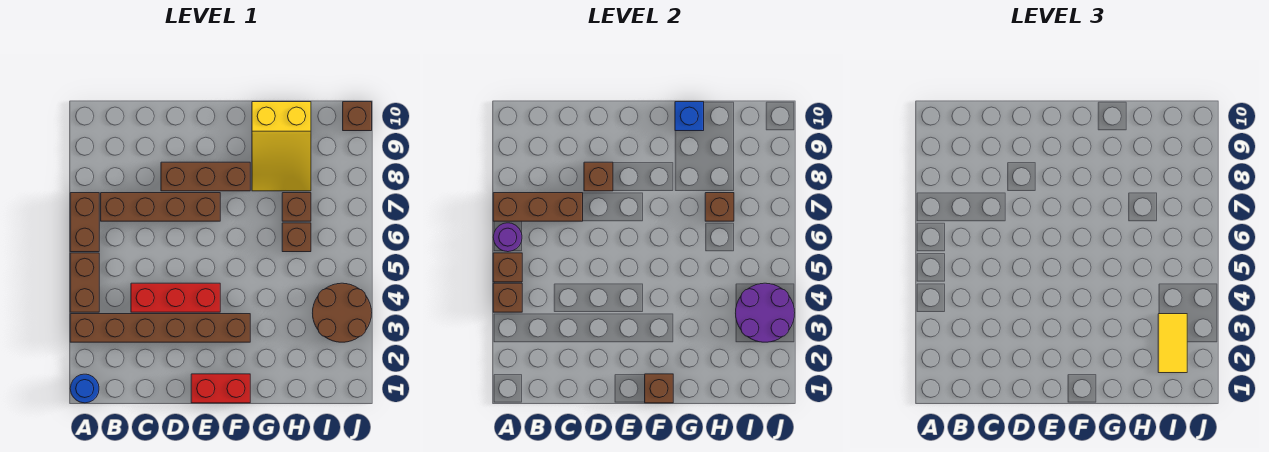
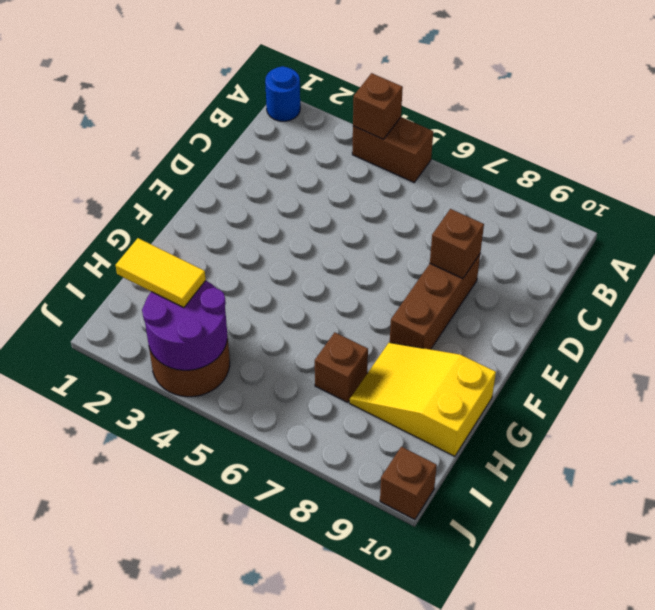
none -> brown brick A3:F3 level 1
none -> brown brick A6:A7 level 1
none -> brown brick B7:E7 level 1

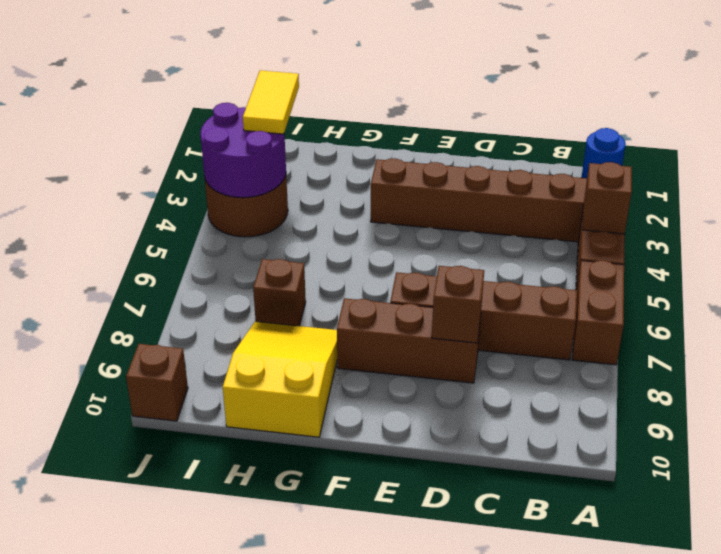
none -> red brick C4:E4 level 1
none -> red brick E1:F1 level 1
none -> brown brick H6 level 1

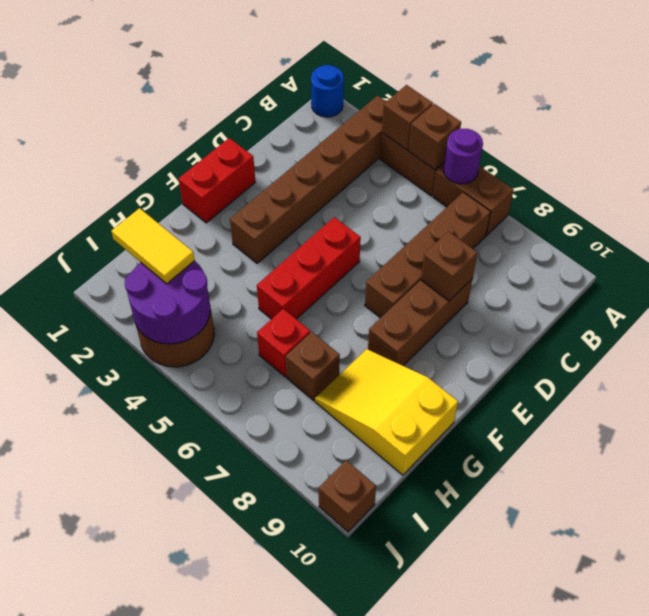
red brick E5:G5 level 1 -> red brick C4:E4 level 1
red brick H6 level 1 -> brown brick H6 level 1
none -> brown brick A7:C7 level 2
none -> brown brick F1 level 2
none -> blue brick G10 level 2

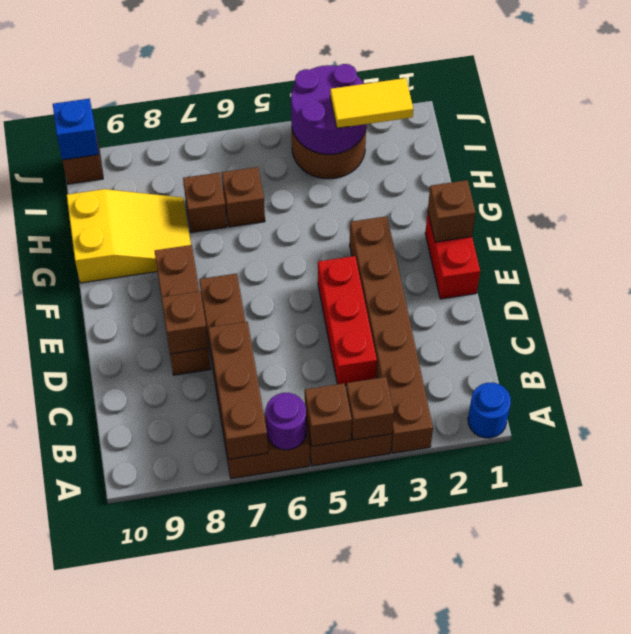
blue brick J10 level 2 -> blue brick G10 level 2
none -> brown brick H7 level 2

